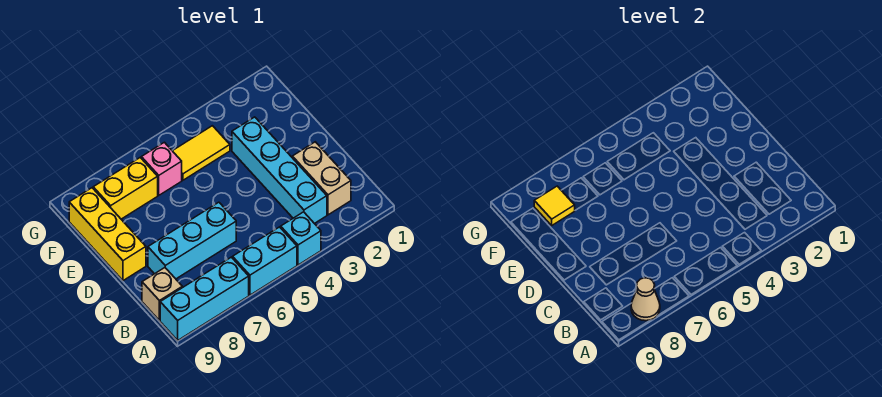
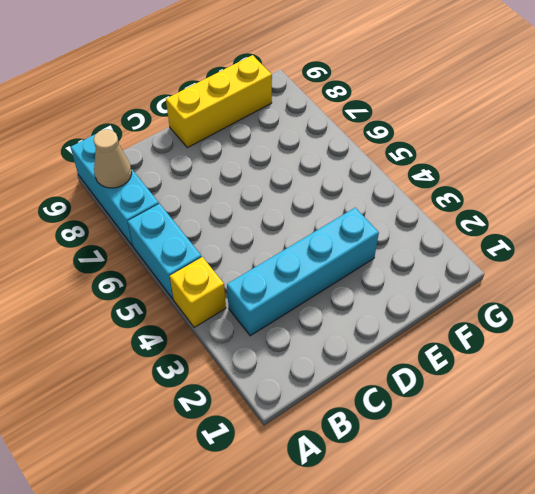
yellow brick A4 level 1 -> cyan brick A4 level 1
none -> tan brick B2:C2 level 1
none -> tan brick B9 level 1
none -> cyan brick C6:C8 level 1

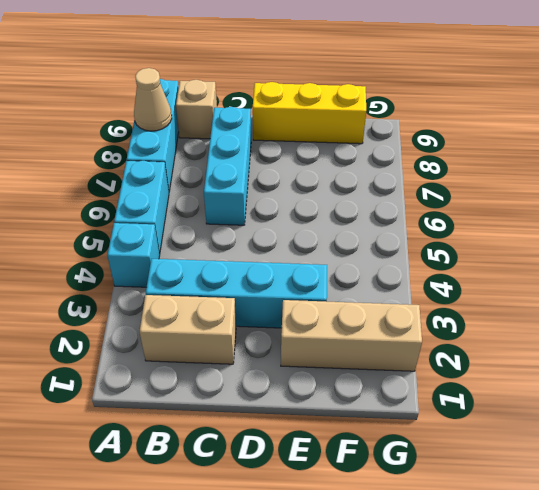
tan brick E2:G2 level 1 -> none
none -> yellow tile F4:F5 level 1
none -> pink brick F6 level 1
none -> yellow brick F7:F8 level 1

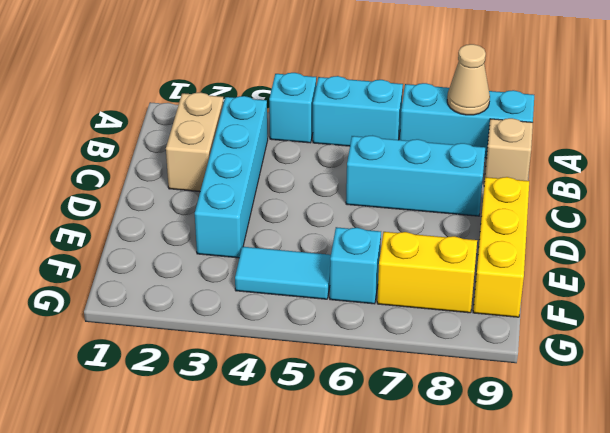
cyan tile F4:F5 level 1 -> yellow tile F4:F5 level 1
cyan brick F6 level 1 -> pink brick F6 level 1
none -> yellow tile F8 level 2

